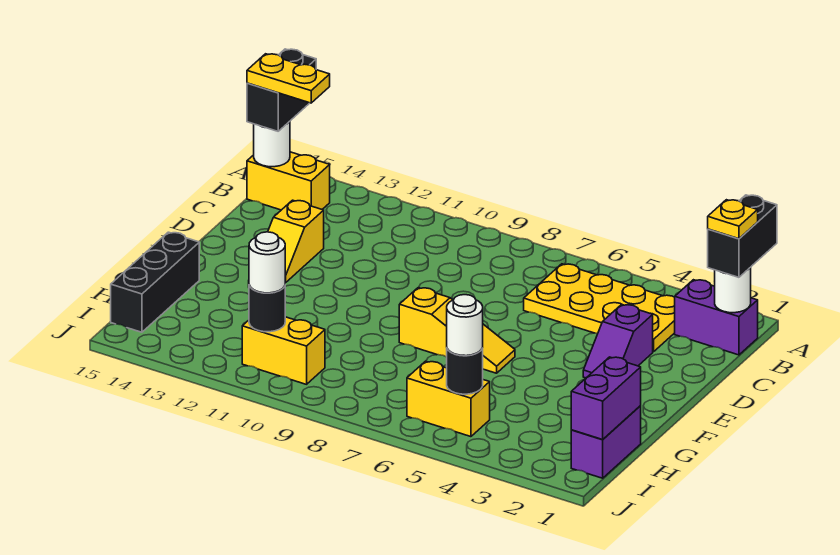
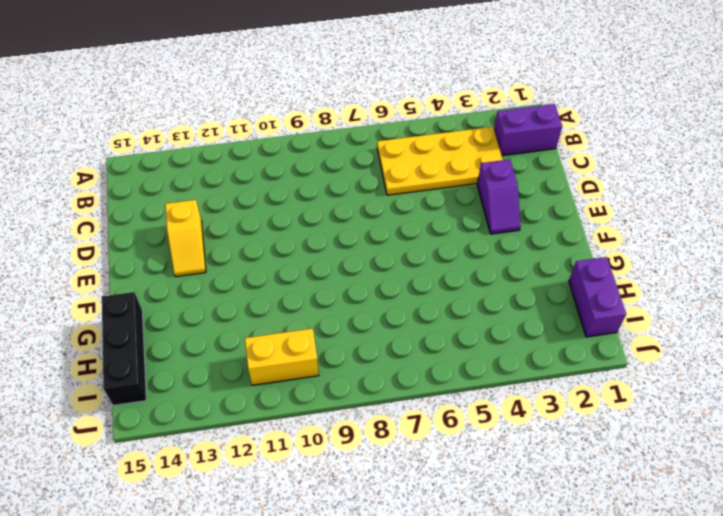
none -> yellow brick B14:B15 level 1
none -> yellow slope F6:F8 level 1 top 8
none -> yellow brick I5:I6 level 1

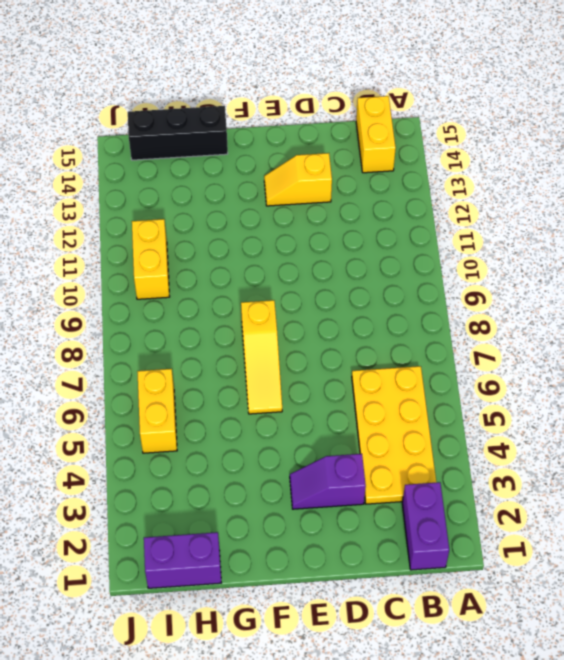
none -> white round brick B1 level 2
none -> white round brick B15 level 2
none -> purple brick H1:I1 level 2

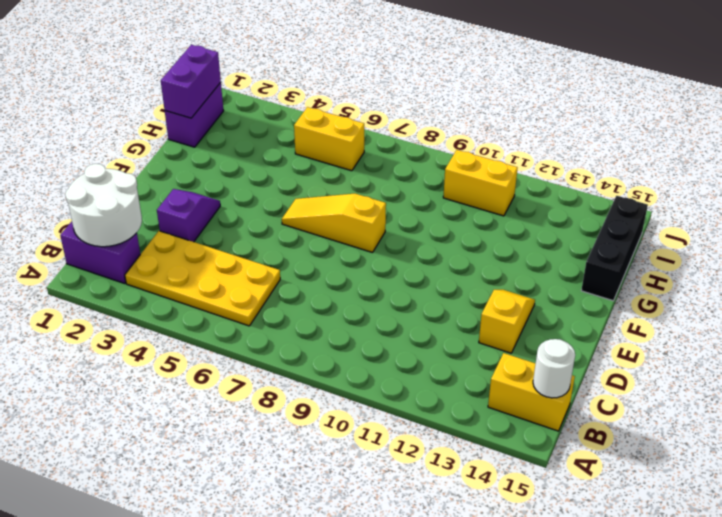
white round brick B1:C2 level 2 -> white round brick B1 level 2
none -> black round brick I5 level 2
none -> black round brick I11 level 2
none -> black brick A1:B1 level 3

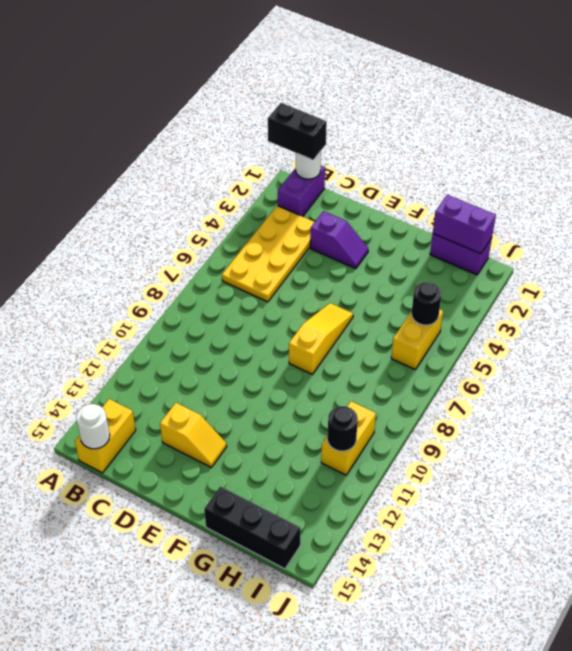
none -> black brick A15:B15 level 3
none -> white round brick I5 level 3
none -> white round brick I11 level 3

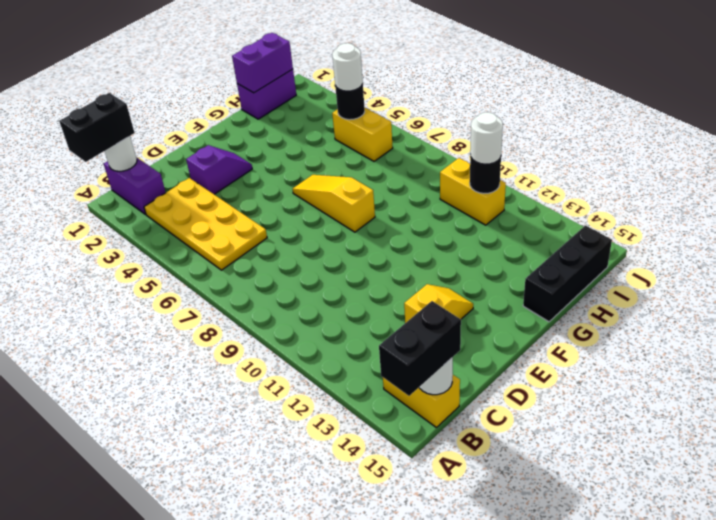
none -> yellow plate B1 level 4
none -> yellow plate B14:B15 level 4

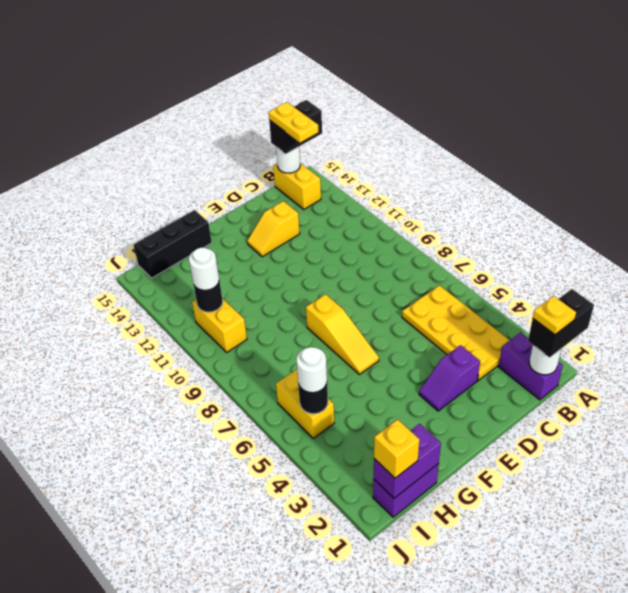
yellow brick I1 level 3 -> none

